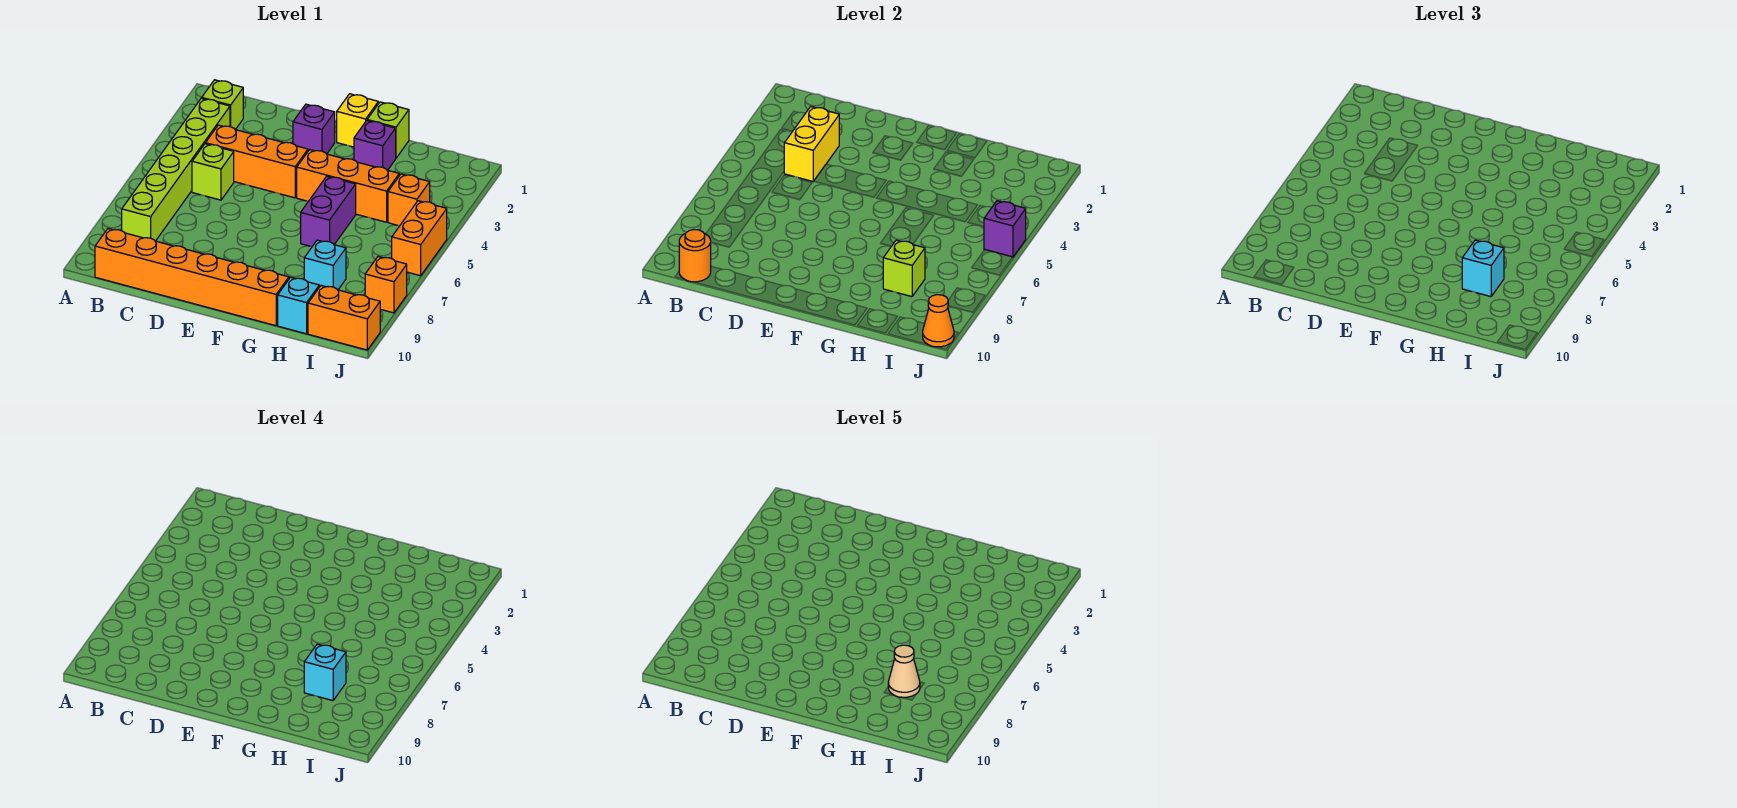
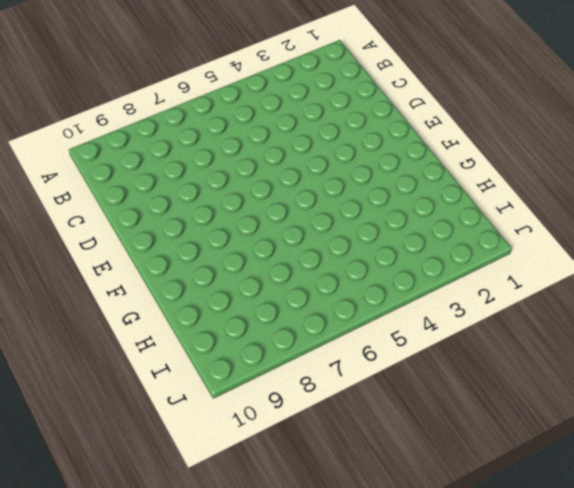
none -> lime brick B2 level 1
none -> lime brick B3:B8 level 1
none -> orange brick B10:G10 level 1

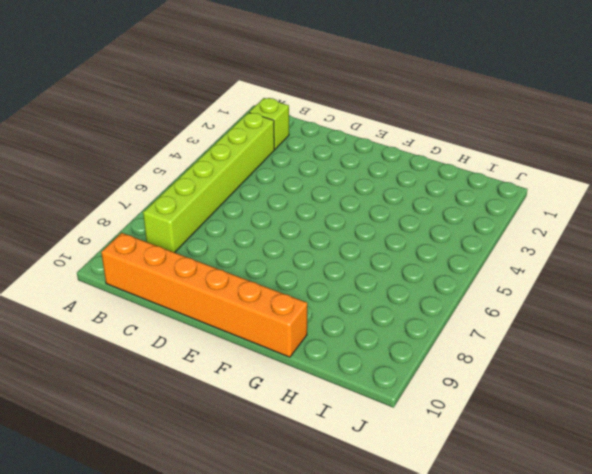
none -> orange brick C4:E4 level 1
none -> lime brick C5 level 1
none -> purple brick E2 level 1

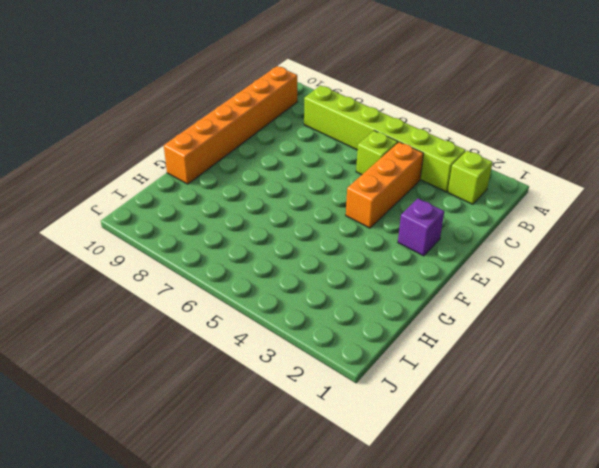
none -> yellow brick F1 level 1
none -> orange brick F4:H4 level 1
none -> lime brick G1 level 1

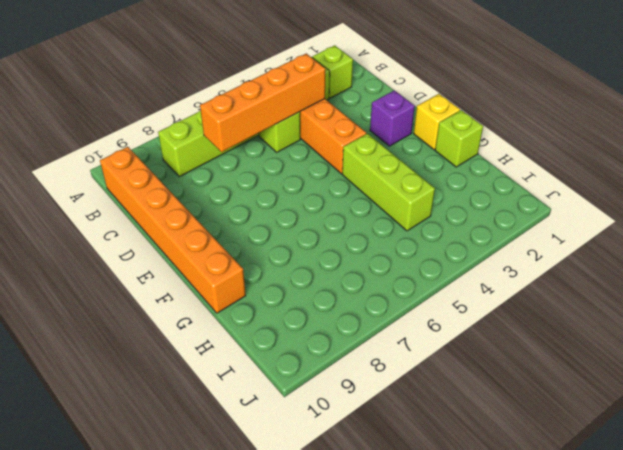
orange brick C4:C7 level 2 -> yellow brick C3:C4 level 2
lime brick F4:H4 level 1 -> orange brick F4:H4 level 1
none -> purple brick G2 level 1
none -> purple brick G5:G6 level 1
none -> cyan brick H8 level 1

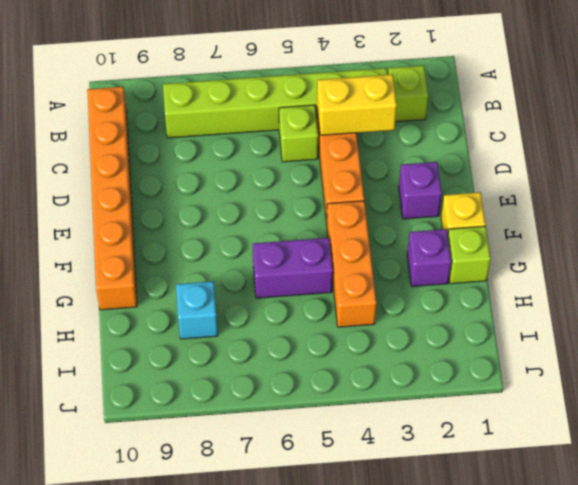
none -> cyan brick H10 level 1
none -> orange brick I4 level 1
none -> orange brick I10:J10 level 1

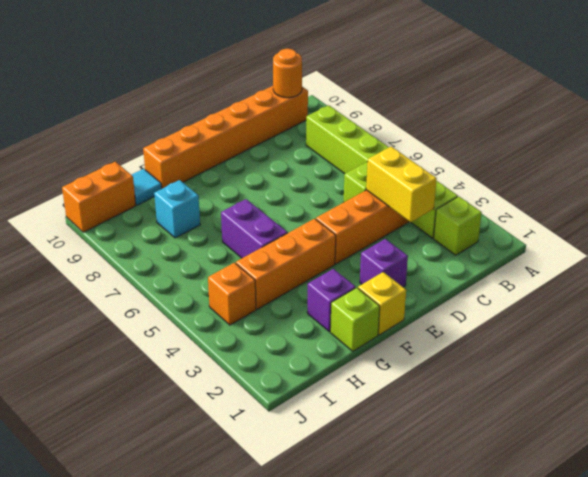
cyan tile H10 level 1 -> cyan brick H10 level 1
none -> orange brick J5:J6 level 1
none -> orange brick J8 level 1
none -> lime brick H8 level 2

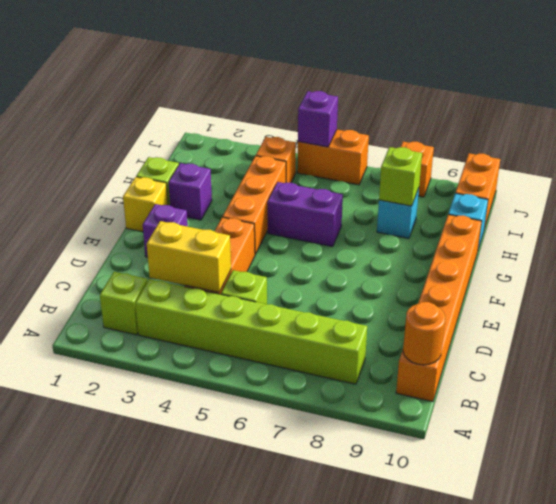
none -> orange cone J10 level 2
none -> cyan brick H8 level 3
none -> cyan brick H8 level 4

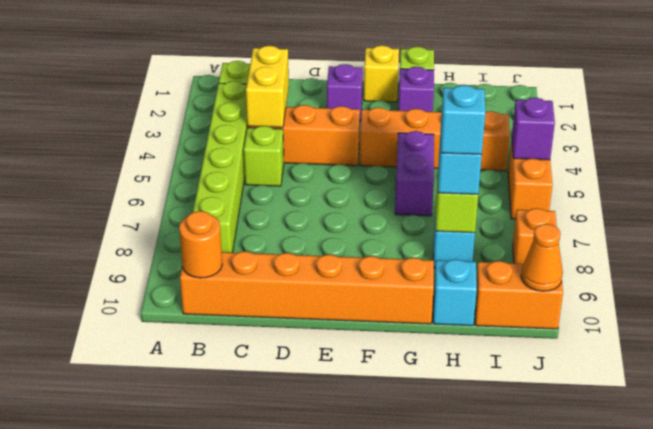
none -> tan cone H8 level 5

